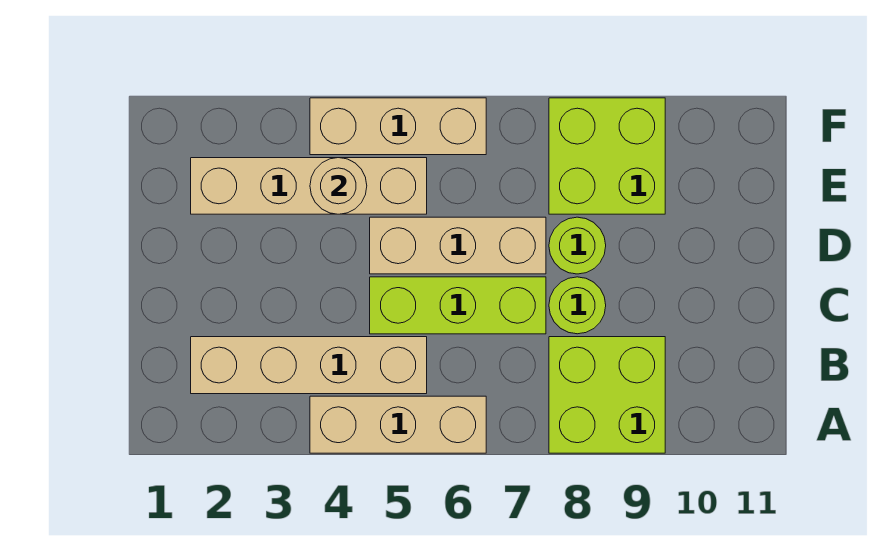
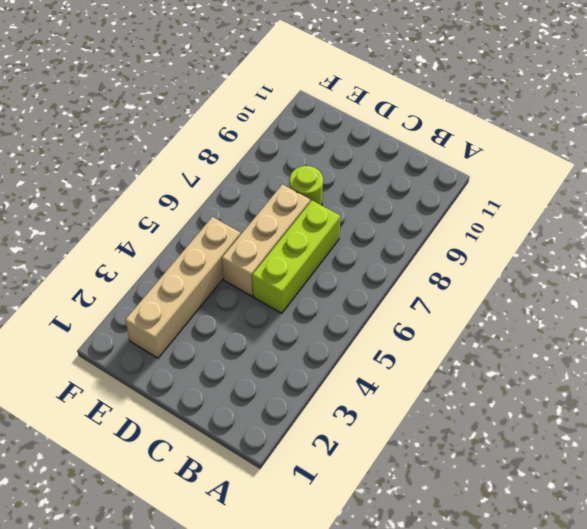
none -> tan brick A4:A6 level 1
none -> lime brick A8:B9 level 1

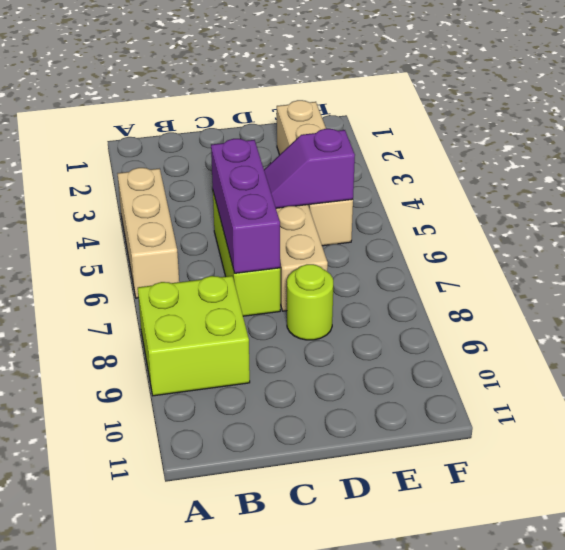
purple brick C5:C7 level 2 -> none
purple slope D5:E5 level 2 top E -> none
none -> tan brick B2:B5 level 1
none -> lime round brick C8 level 1

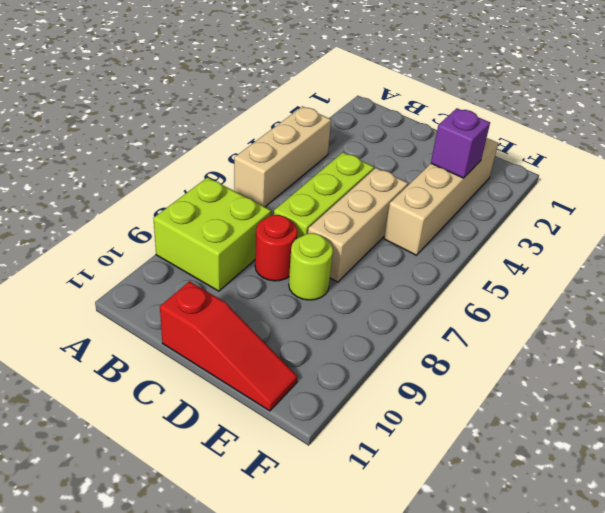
red round brick C8 level 1 -> lime round brick C8 level 1
red slope C11:E11 level 1 top C -> none
purple brick E3 level 2 -> none
none -> tan brick B2:B5 level 1
none -> lime brick E8:F9 level 1

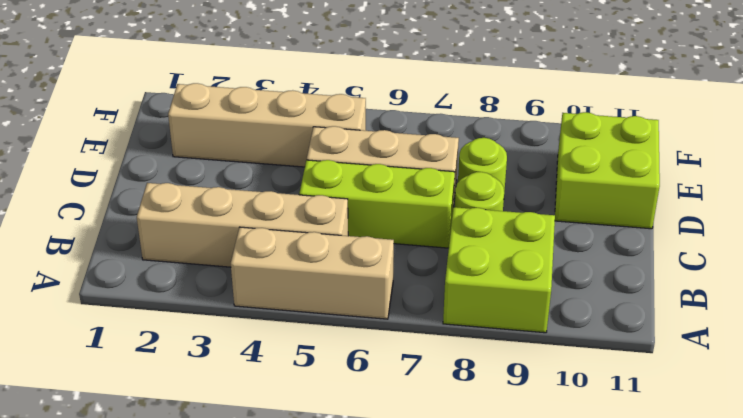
lime brick D10:E11 level 1 -> lime brick E8:F9 level 1
none -> tan brick F4:F6 level 1
none -> tan round brick E4 level 2

